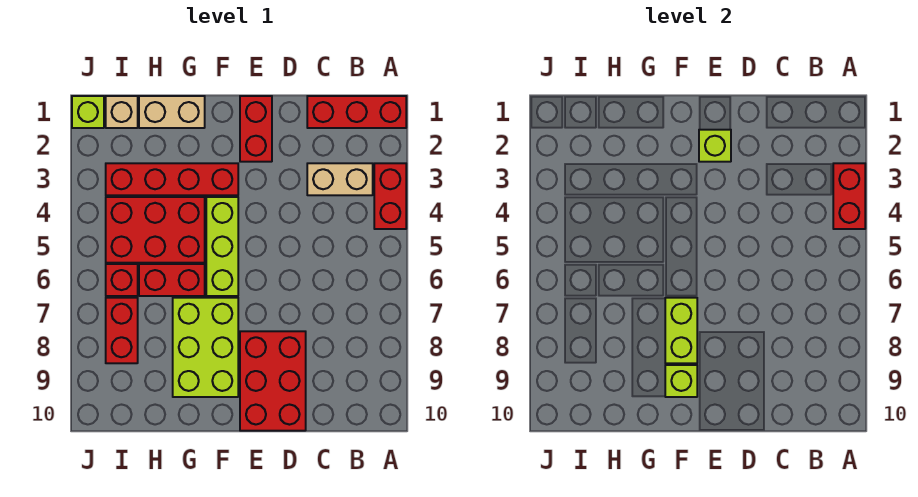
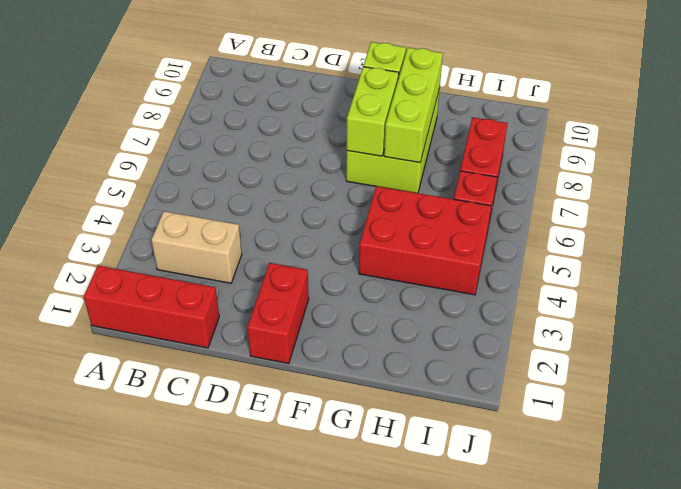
lime brick G7:G9 level 2 -> lime brick F4:F6 level 1
none -> red brick A3:A4 level 1
none -> red brick D8:E10 level 1
none -> red brick F3:I3 level 1

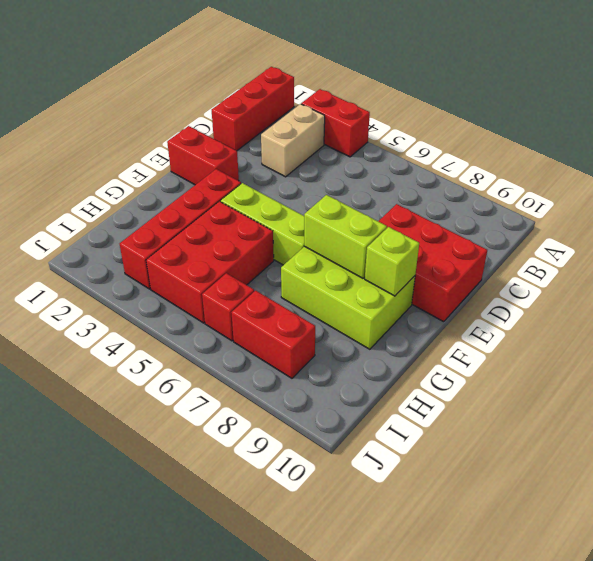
none -> tan brick G1:H1 level 1
none -> red brick G6:H6 level 1
none -> tan brick I1 level 1

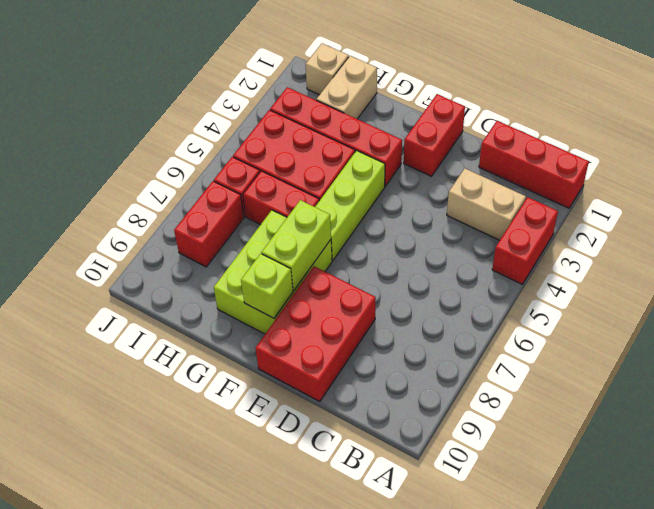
tan brick H1:H2 level 1 -> tan brick G1:H1 level 1
none -> lime brick J1 level 1
none -> red brick A3:A4 level 2
none -> lime brick E2 level 2

